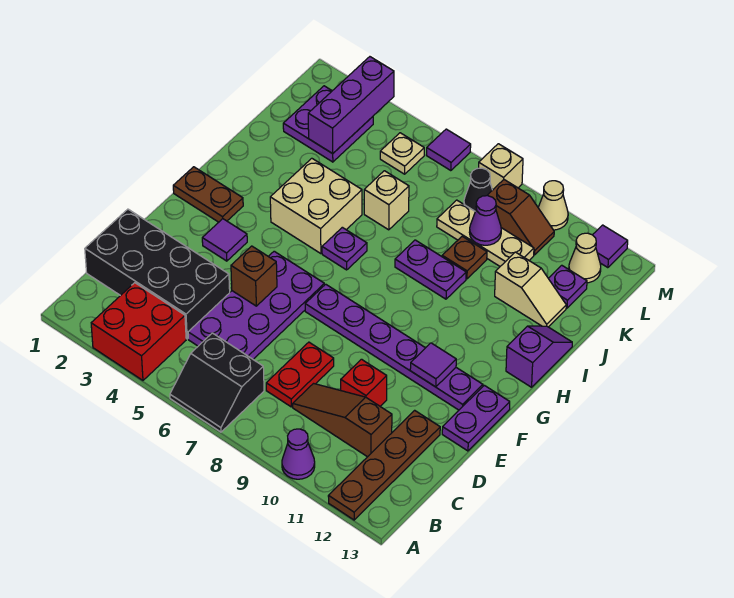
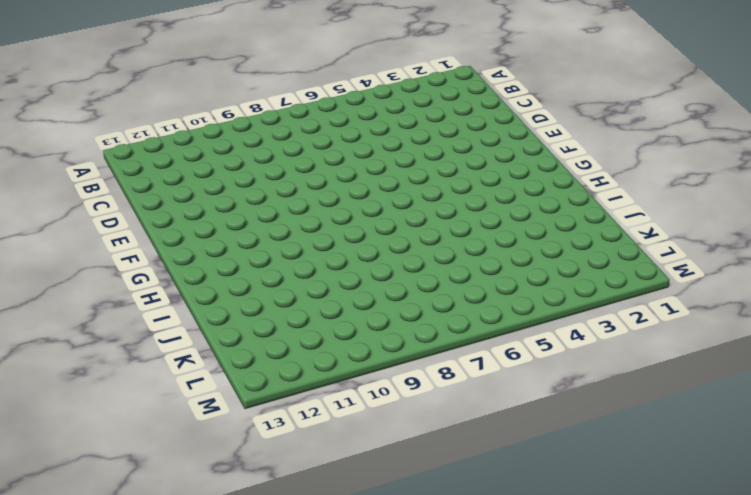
none -> red brick A3:B4 level 1
none -> black slope A6:B7 level 1 top B
none -> purple cone A10 level 1
none -> brown plate A12:D12 level 1

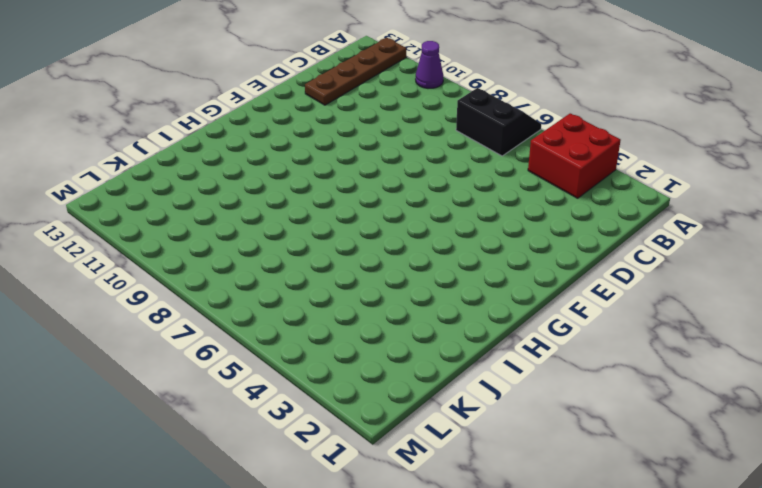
none -> black brick C1:D4 level 1
none -> purple plate C5:F6 level 1
none -> red plate C8:D8 level 1
none -> brown slope C9:C11 level 1 top 11

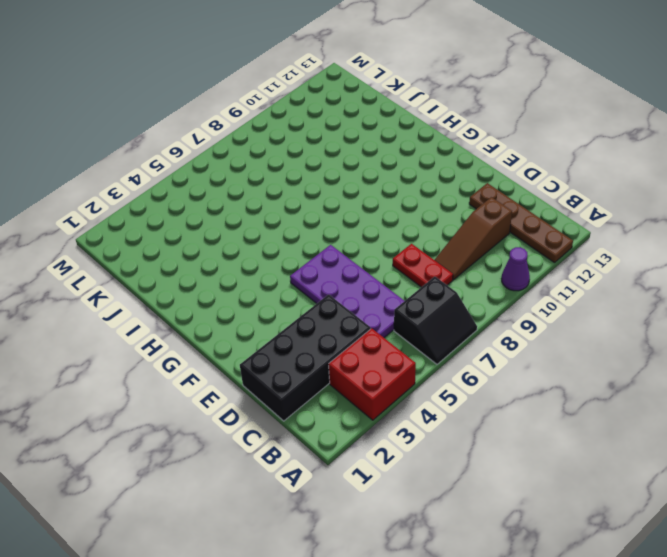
none -> red brick D10 level 1
none -> purple plate E13:F13 level 1
none -> purple tile F3 level 1
none -> purple plate F7:F12 level 1

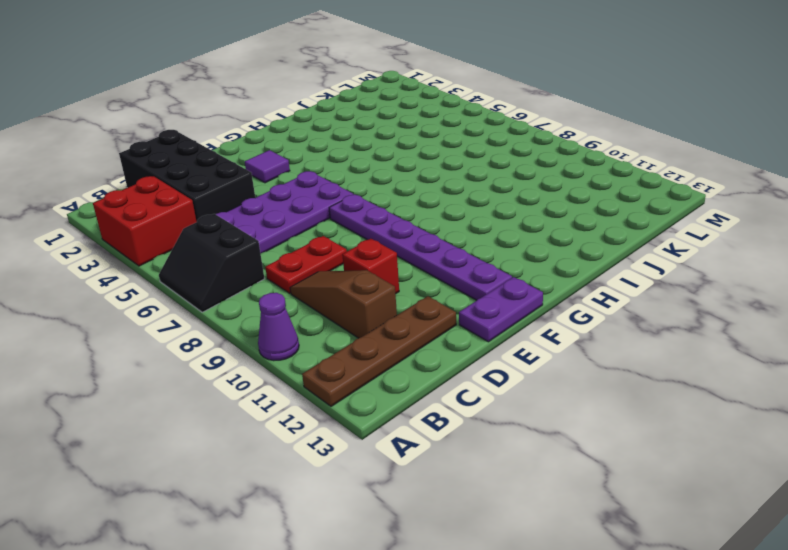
none -> brown plate G1:G2 level 1
none -> tan brick H4:I5 level 1
none -> purple plate H6 level 1
none -> purple slope H13:I13 level 1 top H

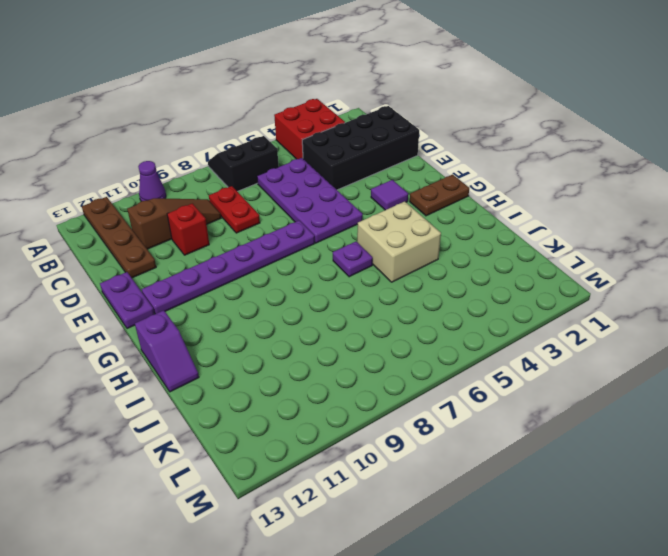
none -> purple plate I8:I9 level 1
none -> tan brick J6 level 1
none -> brown plate J9 level 1
none -> tan slope J11:J12 level 1 top 11

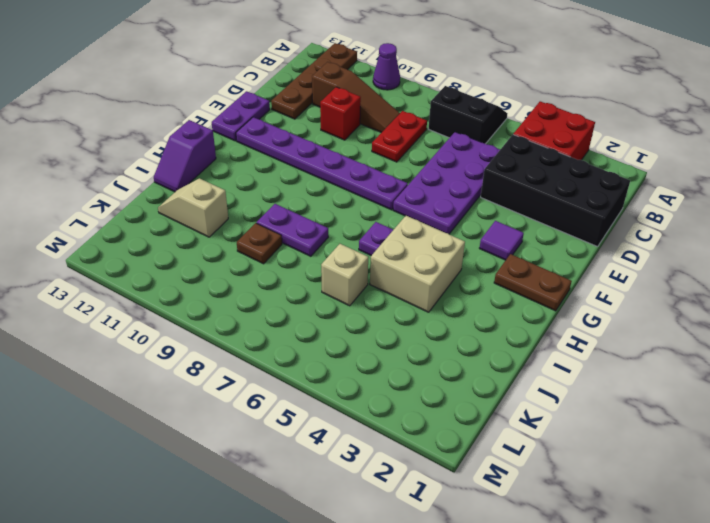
none -> purple plate K2:L3 level 1
none -> tan plate K8:K10 level 1
none -> purple plate K12 level 1
none -> tan plate L5 level 1

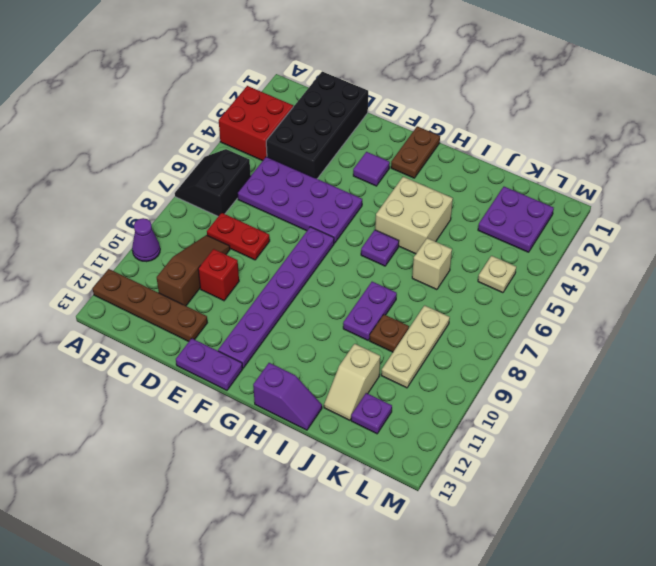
none -> black cone L8 level 1
none -> brown slope L9:L10 level 1 top 9
none -> tan cone L12 level 1
none -> purple tile M6 level 1

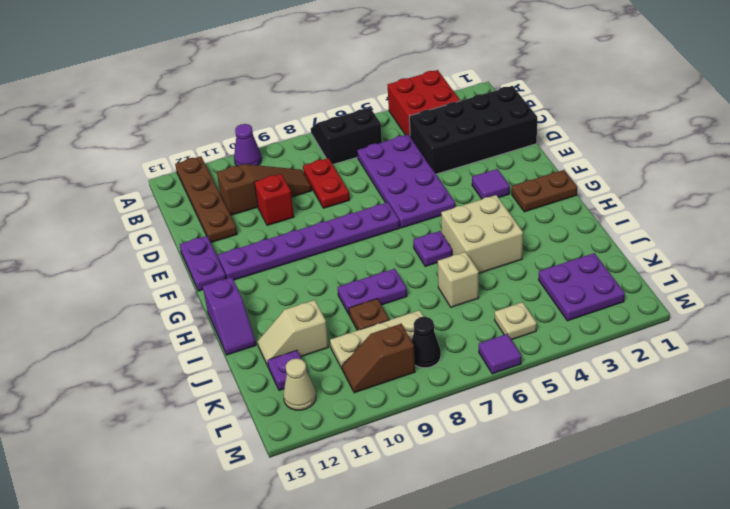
none -> tan brick M8 level 1
none -> tan cone M10 level 1
none -> purple tile M12 level 1
none -> brown brick E5 level 2

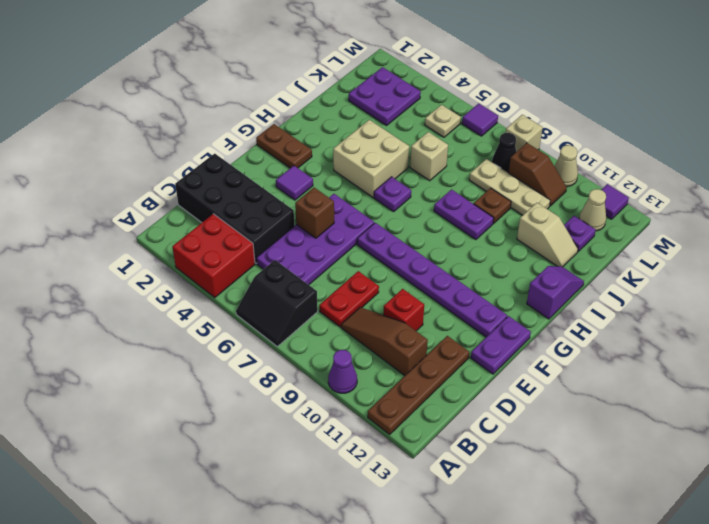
none -> purple tile F11 level 2
none -> purple brick K3:M3 level 2
none -> purple cone K9 level 2

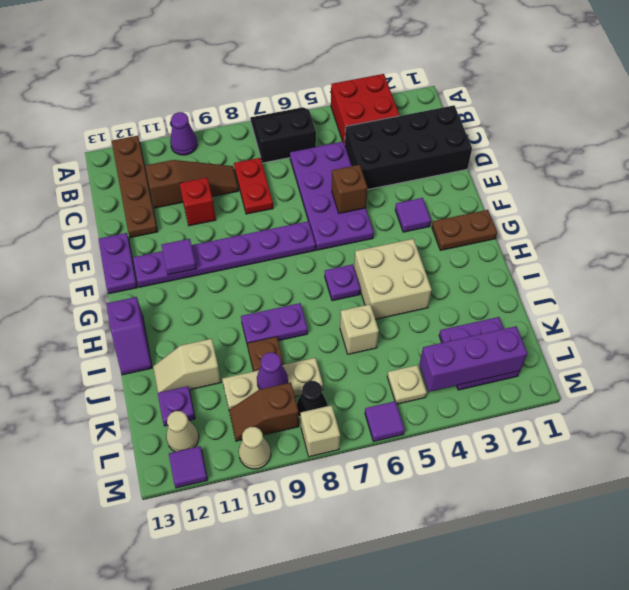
purple brick L2:L4 level 2 -> purple brick K3:M3 level 2

